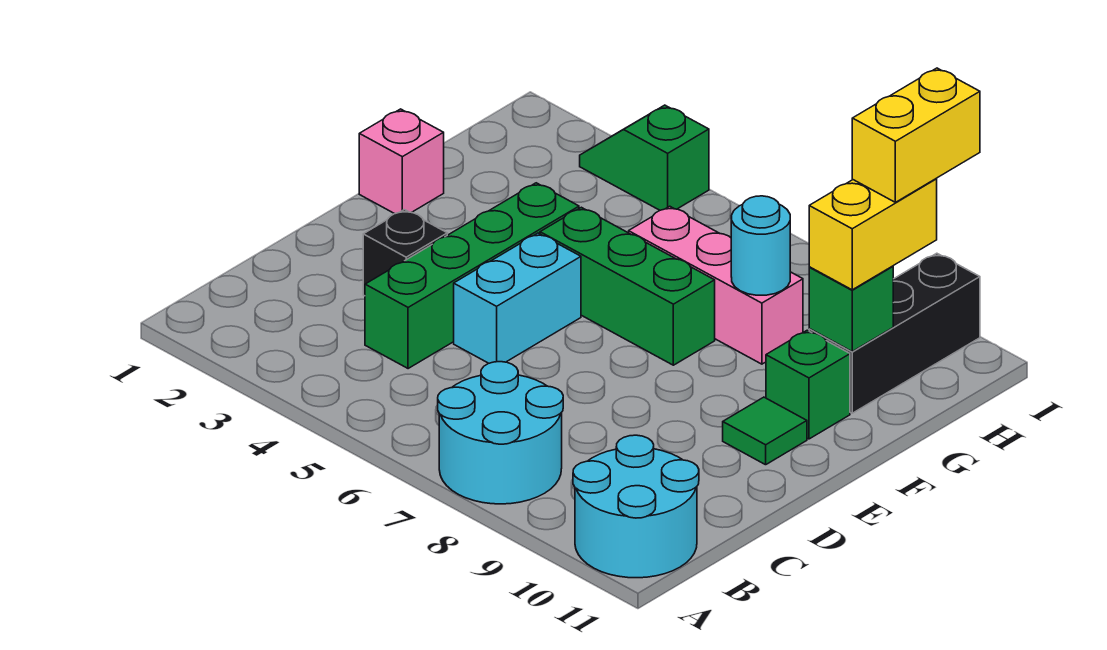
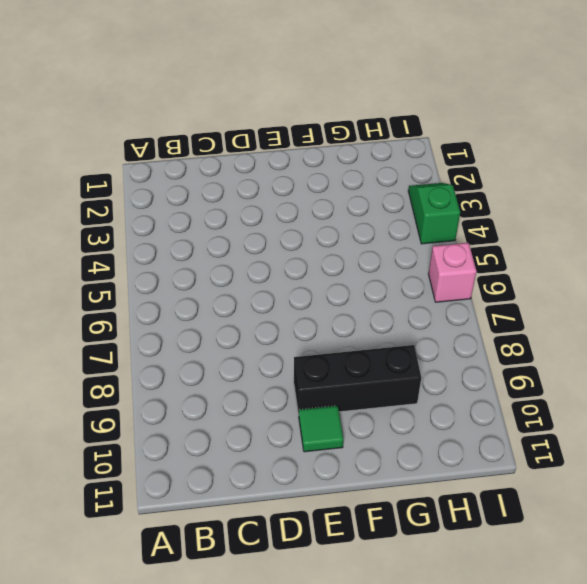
black brick E9:G9 level 1 -> black brick G10:I10 level 1
pink brick I6 level 1 -> pink brick F1 level 1
none -> cyan round brick A7:B8 level 1
none -> cyan round brick A10:B11 level 1
none -> green brick C4:F4 level 1

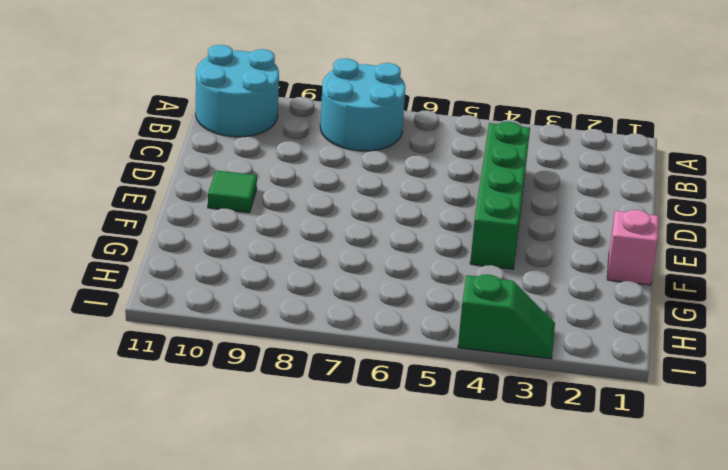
none -> black brick D3 level 1
none -> cyan brick D5:E5 level 1
none -> green brick F5:F7 level 1

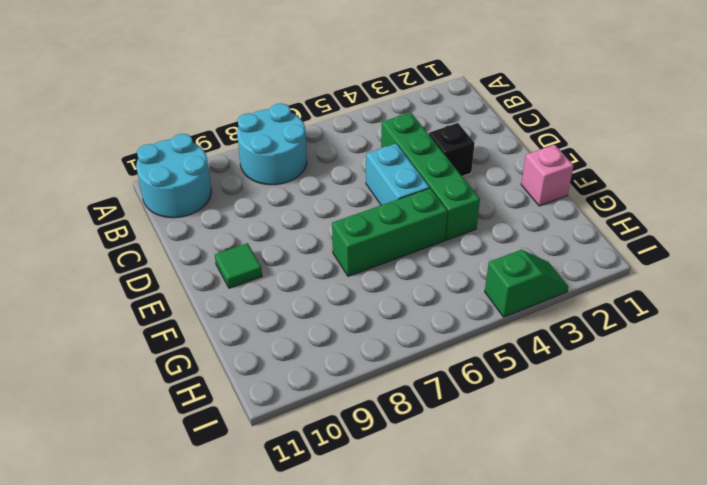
none -> green brick F10 level 1
none -> pink brick G6:G8 level 1
none -> black brick G10:I10 level 1

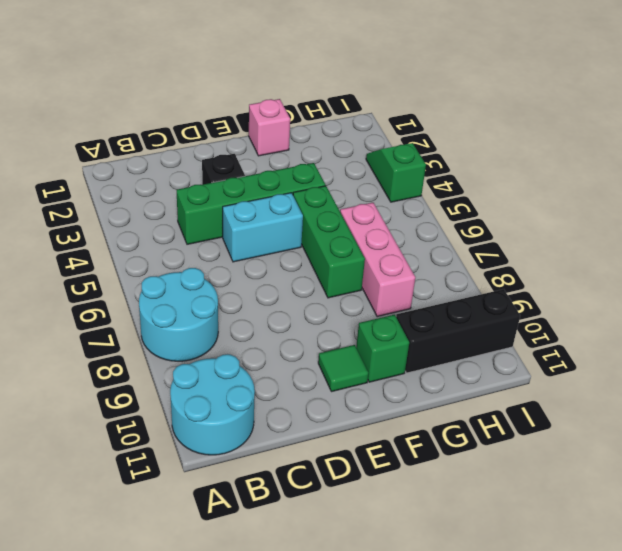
none -> cyan round brick G8 level 2
none -> green brick G10 level 2
none -> yellow brick G10:H10 level 3

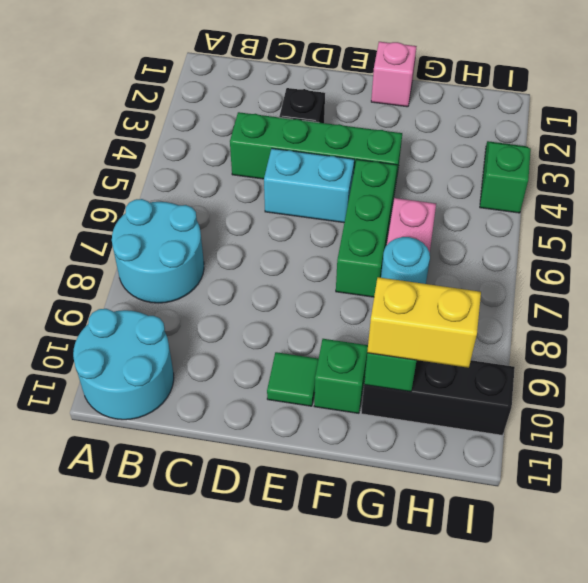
none -> yellow brick H10:I10 level 4

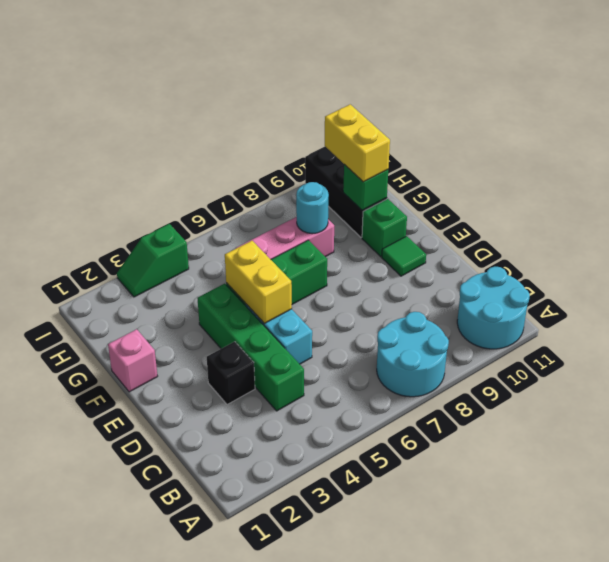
yellow brick E5:F5 level 2 -> yellow brick H10:I10 level 4

